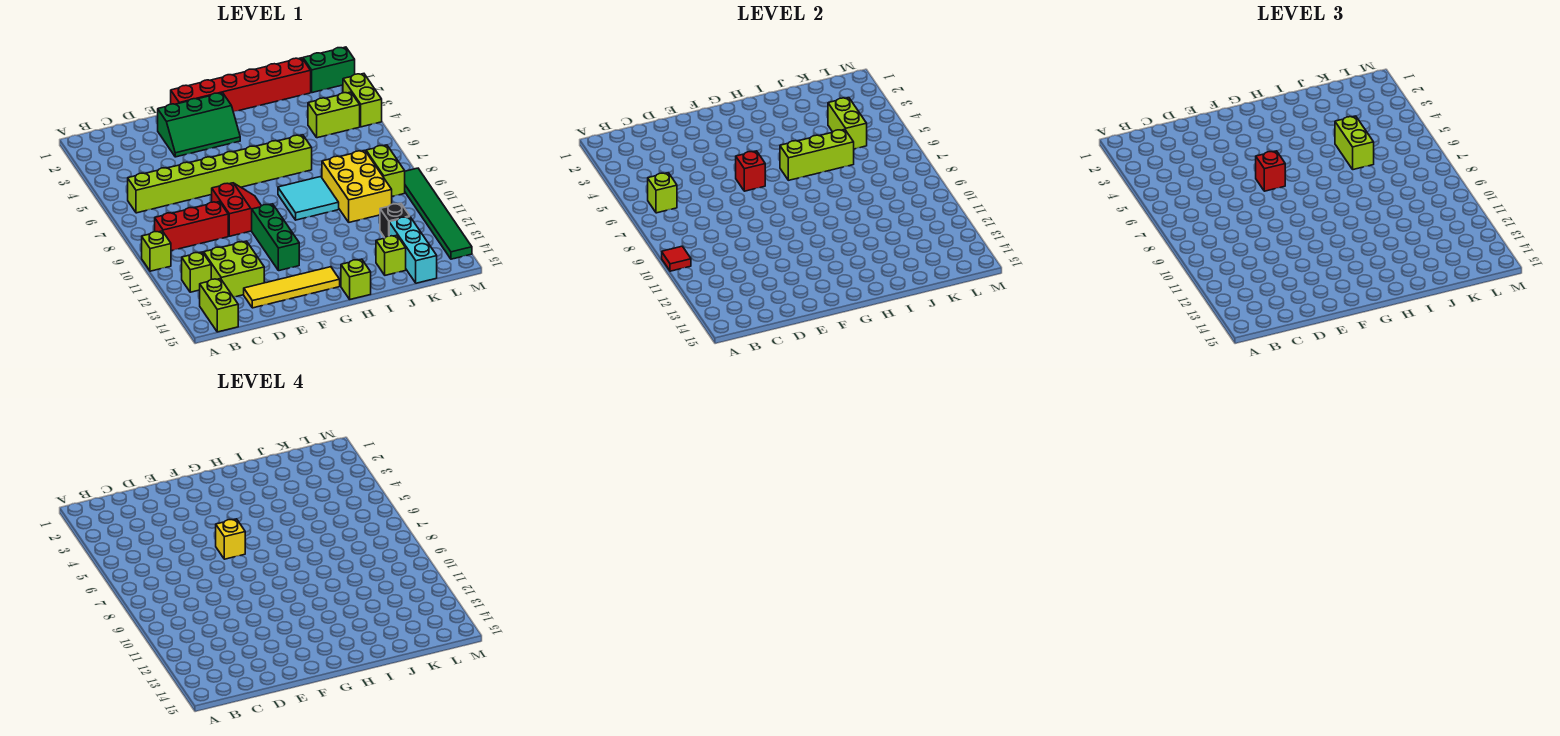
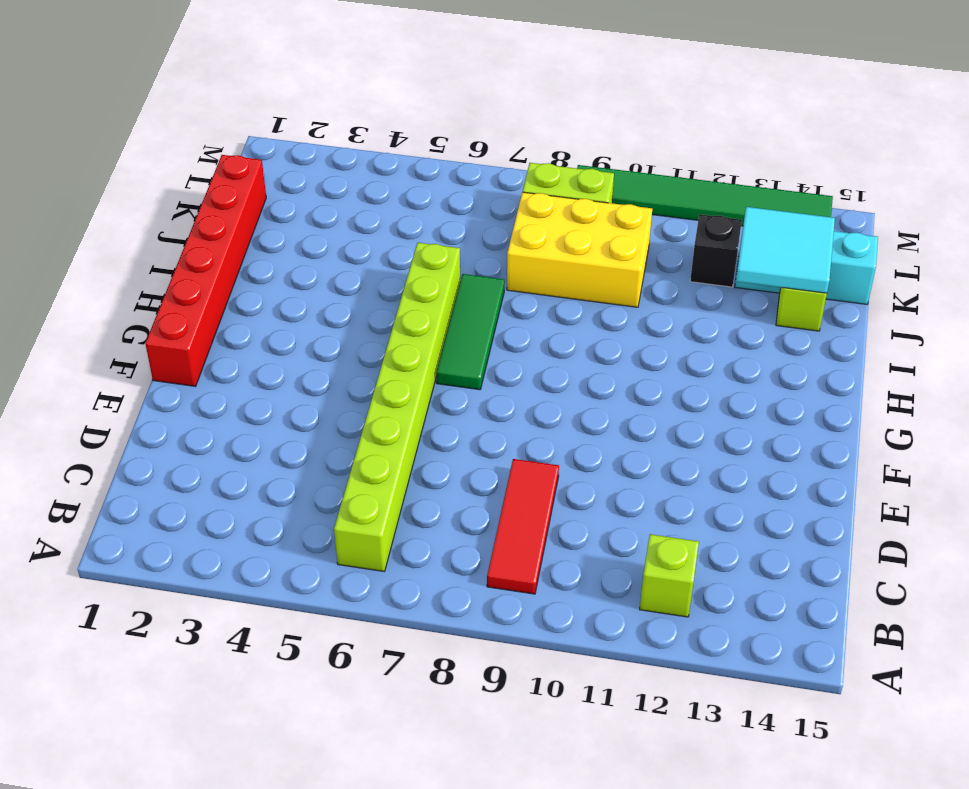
red tile B9:D9 level 1 -> red brick B9:D9 level 1
green tile G7:I7 level 1 -> none
cyan tile J13:K14 level 2 -> cyan tile H8:I9 level 1
none -> lime brick A10 level 1
none -> lime brick B14:B15 level 1
none -> lime brick C12:D13 level 1
none -> yellow tile D14:G14 level 1

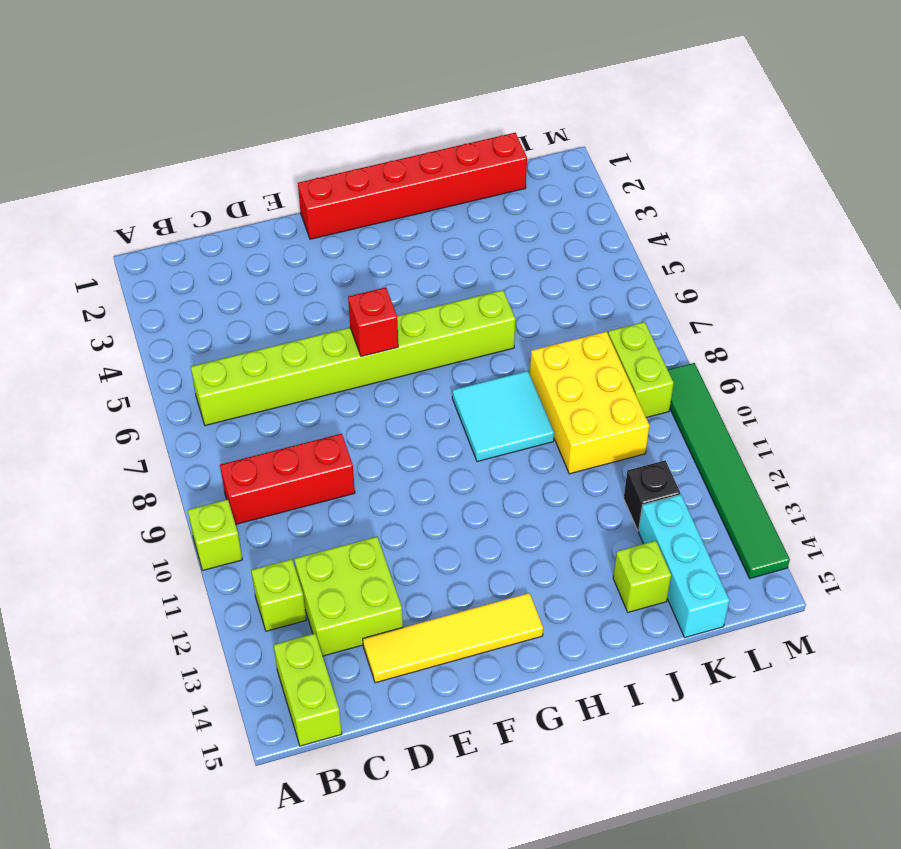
none -> green slope E2:G3 level 1 top 2
none -> red slope E8:F9 level 1 top E
none -> green brick F10:F12 level 1
none -> lime brick H15 level 1

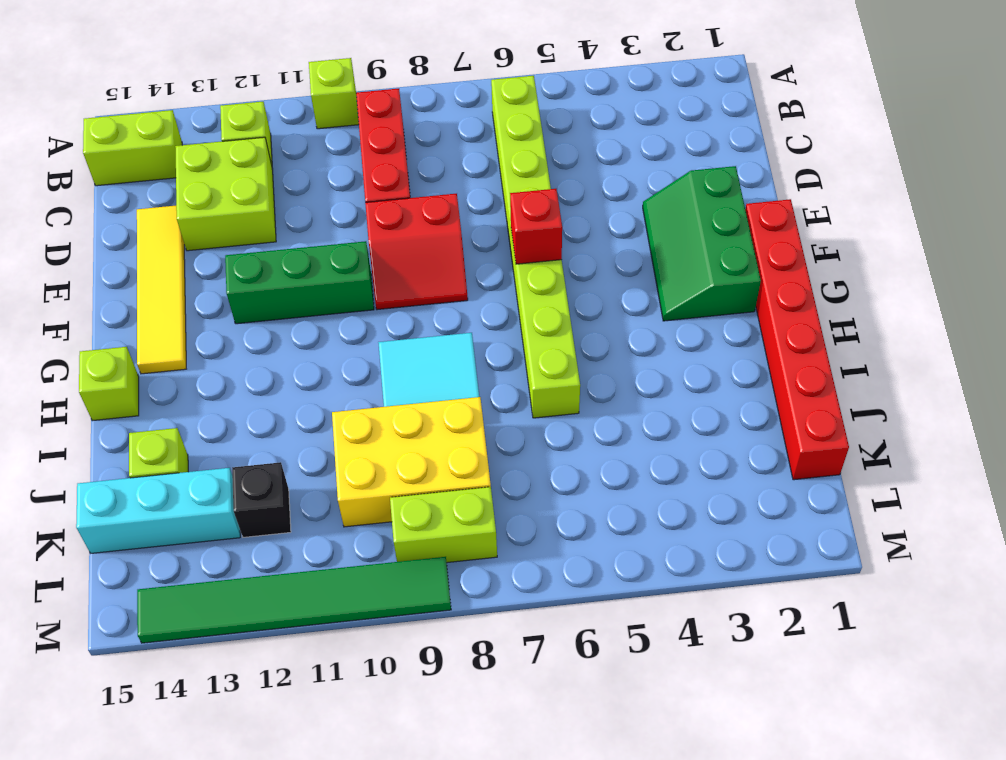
none -> lime brick K4:L4 level 1
none -> green brick L1:M1 level 1
none -> lime brick M3:M4 level 1
none -> red tile A10 level 2

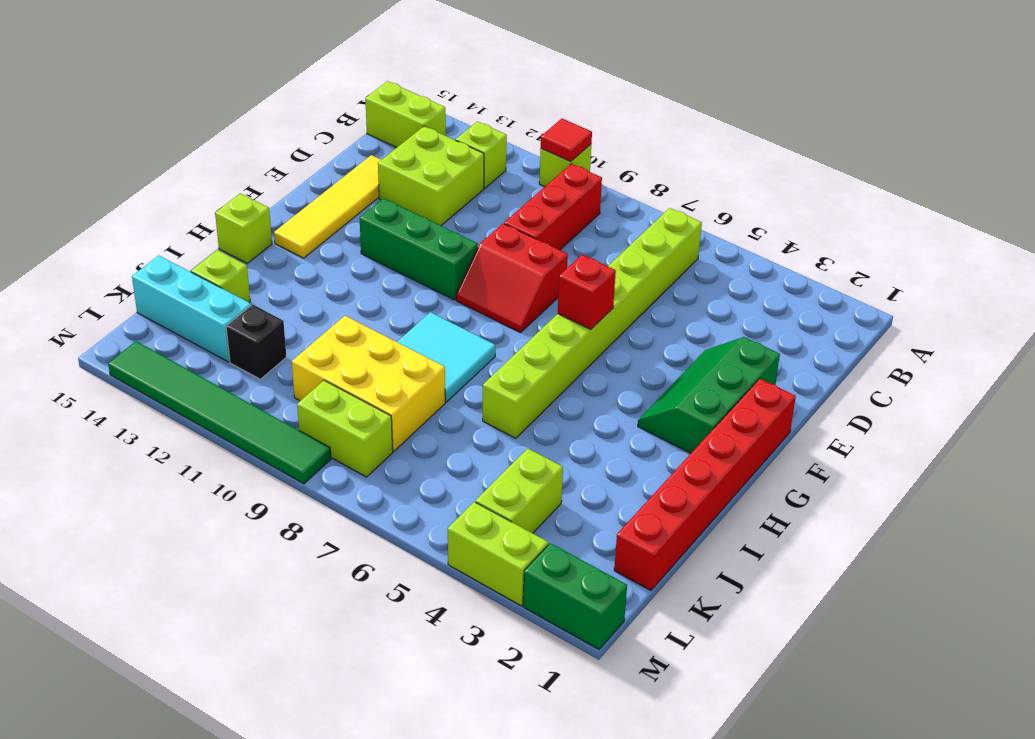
green brick M1:M2 level 1 -> green brick L1:M1 level 1
none -> lime brick B6 level 2
none -> lime brick H6:J6 level 2
none -> lime brick K4:K5 level 2
none -> red brick F6 level 3

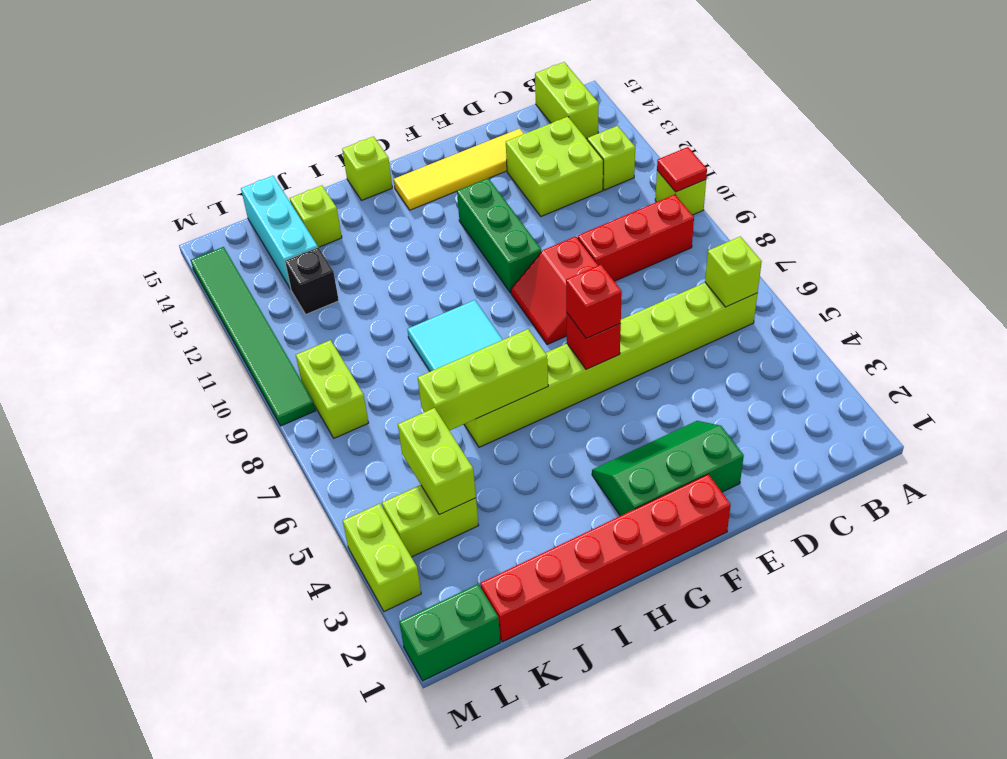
none -> yellow brick J8:K10 level 1
none -> lime brick J5:J6 level 3
none -> yellow brick F6 level 4

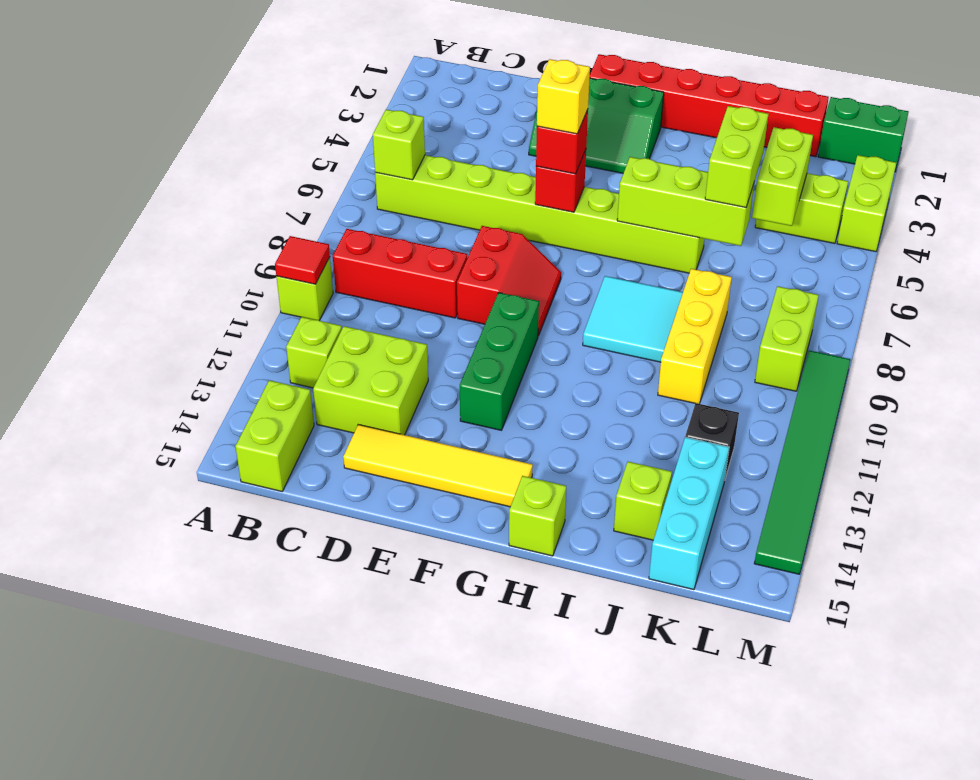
yellow brick J8:J10 level 1 -> yellow brick J8:K10 level 1

